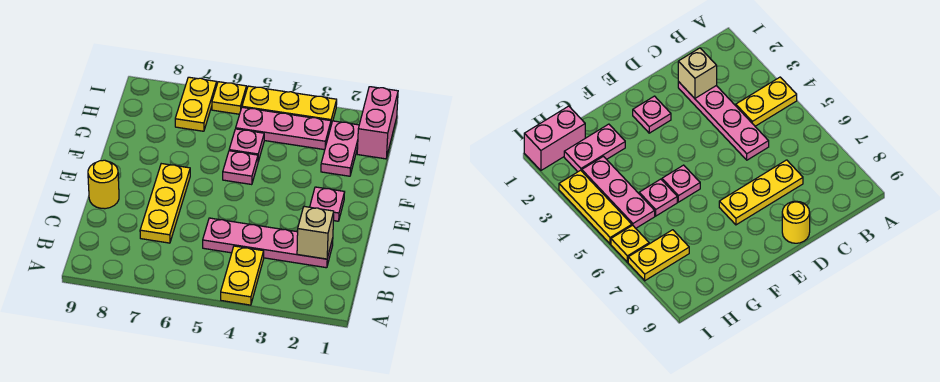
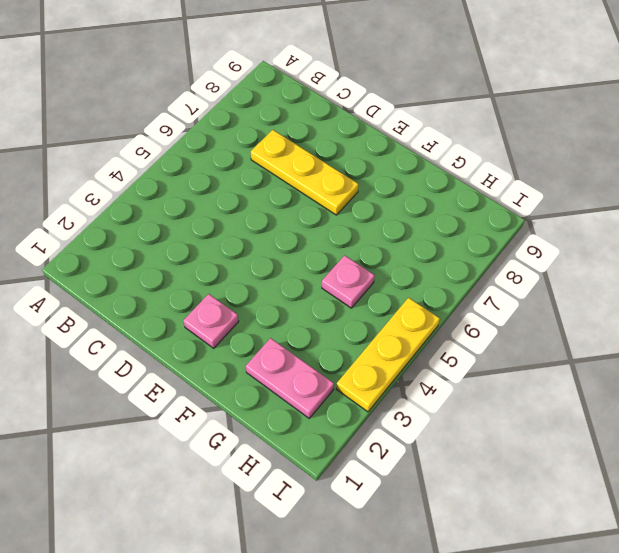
none -> yellow plate A4:B4 level 1
none -> pink plate C2:C5 level 1
none -> yellow round brick D9 level 1

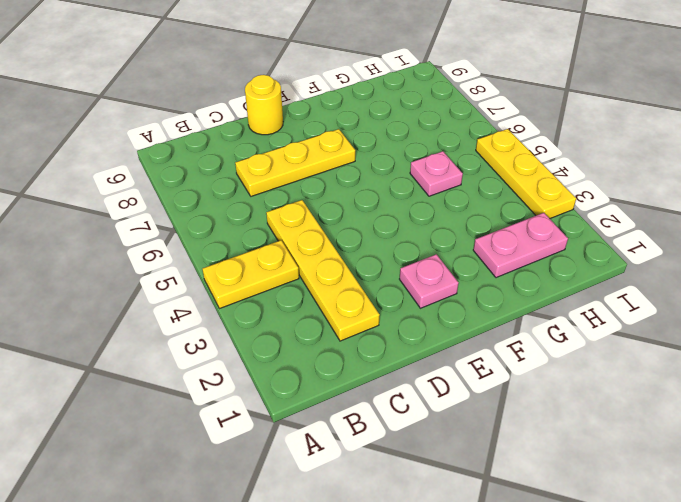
yellow plate C2:C5 level 1 -> pink plate C2:C5 level 1
none -> pink plate F5 level 1
none -> pink brick H1:I1 level 1
none -> pink plate H3:H5 level 1

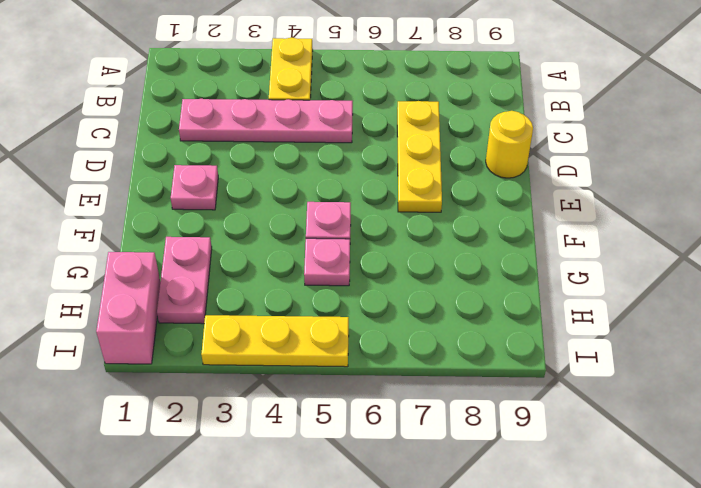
none -> pink plate H3:H5 level 1
none -> yellow plate H7:I7 level 1
none -> yellow plate I6 level 1

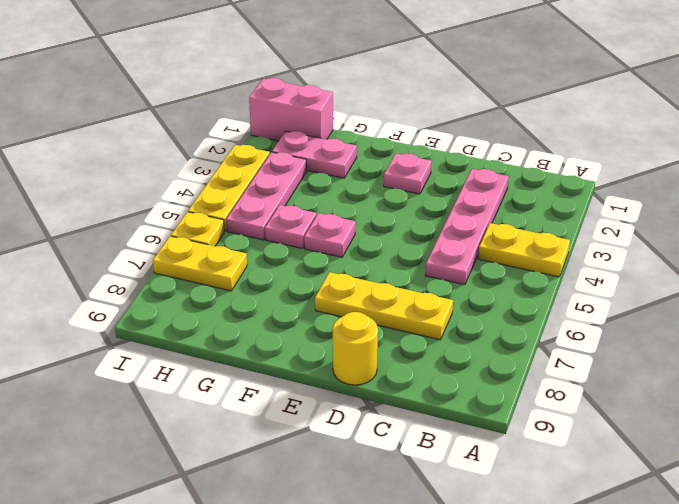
none -> tan brick C2 level 2

